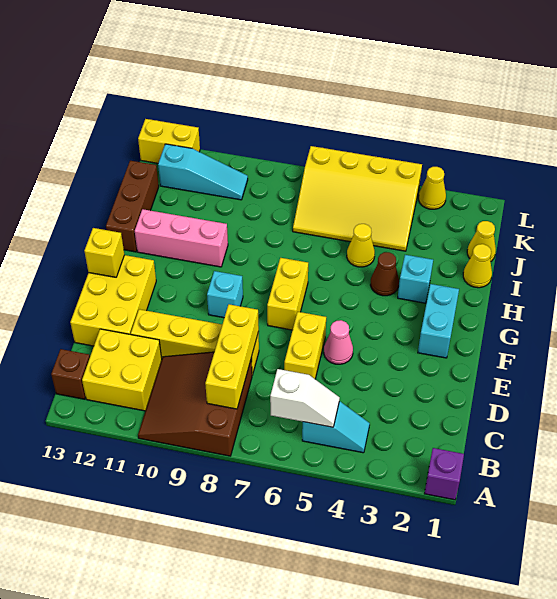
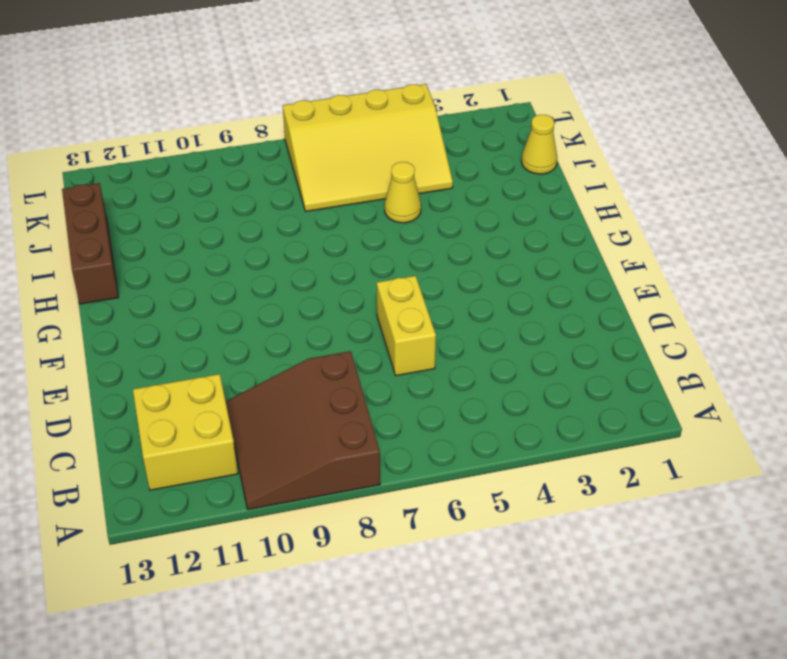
none -> purple brick A1 level 1
none -> cyan slope B4:B5 level 1 top 5
none -> brown brick B13 level 1

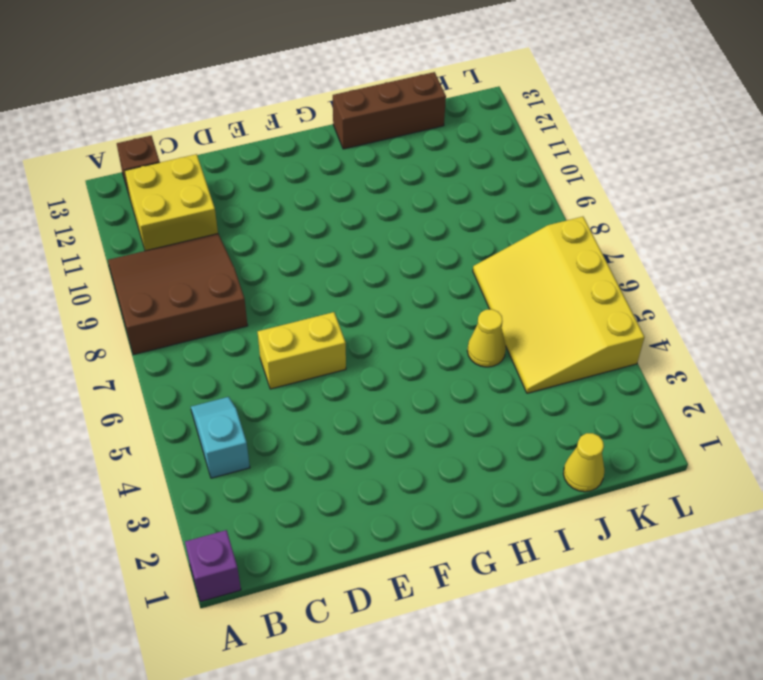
cyan slope B4:B5 level 1 top 4 -> cyan slope B4:B5 level 1 top 5
none -> yellow brick D8:D11 level 1
none -> yellow brick D12:F13 level 1
none -> pink cone E5 level 1

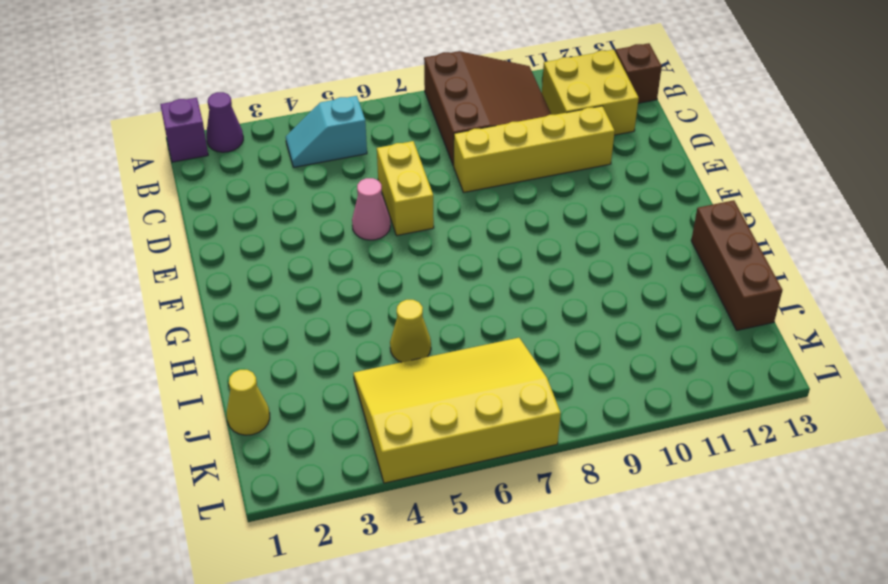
purple cone A2 level 1 -> none
none -> yellow brick D12:F13 level 1
none -> cyan brick F2:G2 level 1
none -> yellow brick F7:G7 level 1

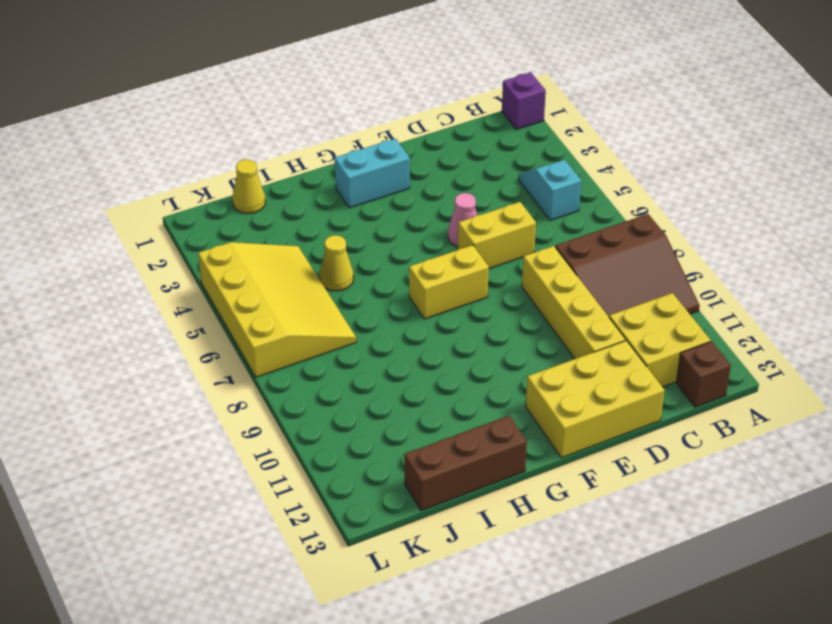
none -> cyan brick F9 level 1
none -> cyan brick H3 level 1
none -> brown cone H4 level 1

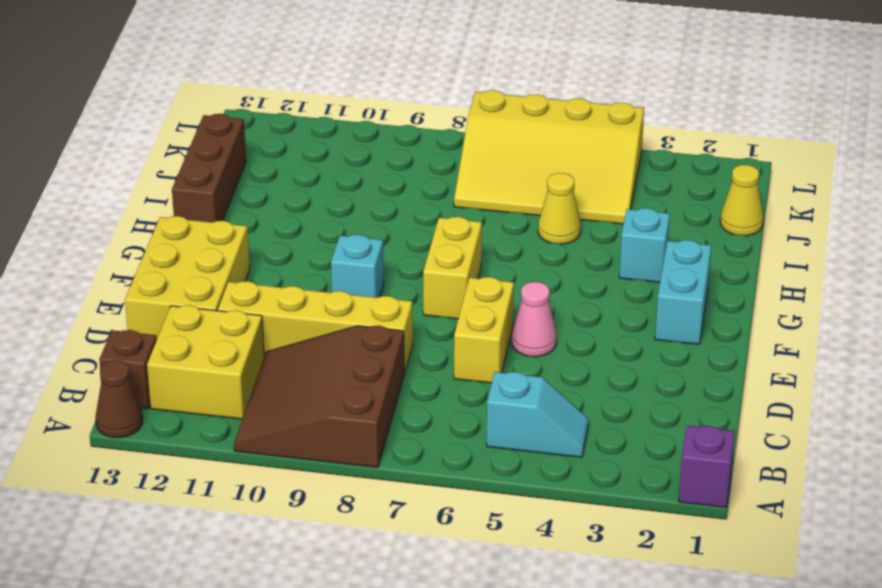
brown cone A13 level 1 -> brown cone H4 level 1
none -> pink brick H10:H12 level 1
none -> yellow cone I1 level 1
none -> cyan slope K10:K12 level 1 top 12

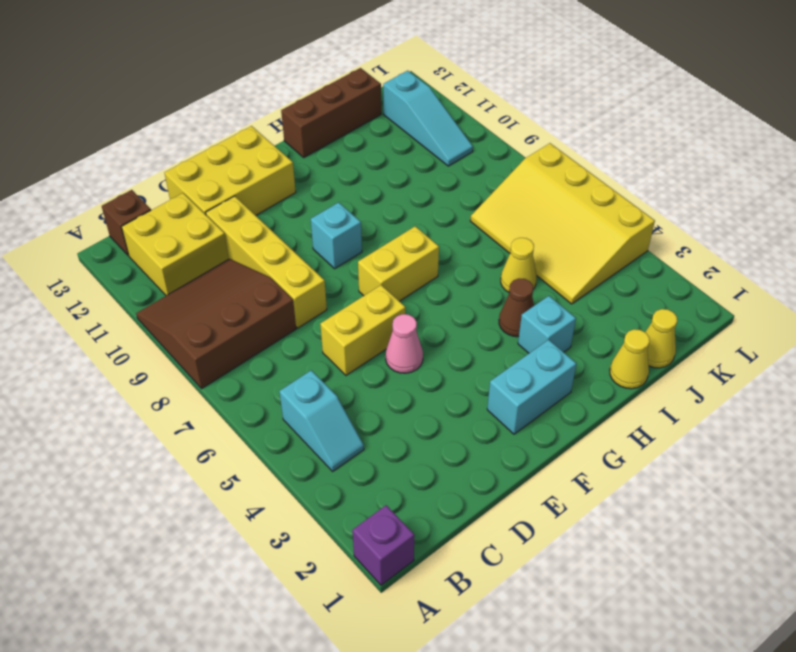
none -> pink brick H10:H12 level 1
none -> yellow cone L3 level 1
none -> yellow brick L12:L13 level 1

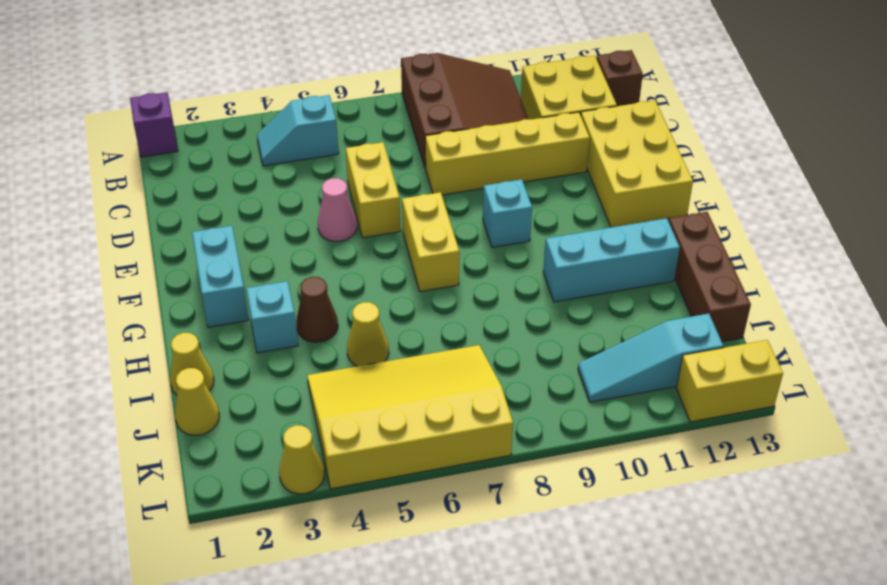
cyan brick H10:H12 level 1 -> pink brick H10:H12 level 1
none -> white slope B5:B6 level 2 top 6
none -> yellow brick B8:D8 level 2
none -> yellow brick F13 level 2

